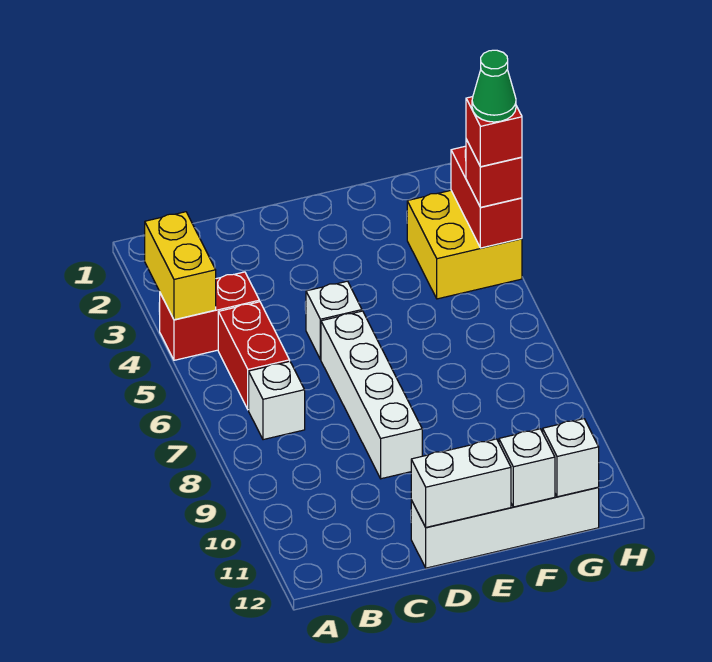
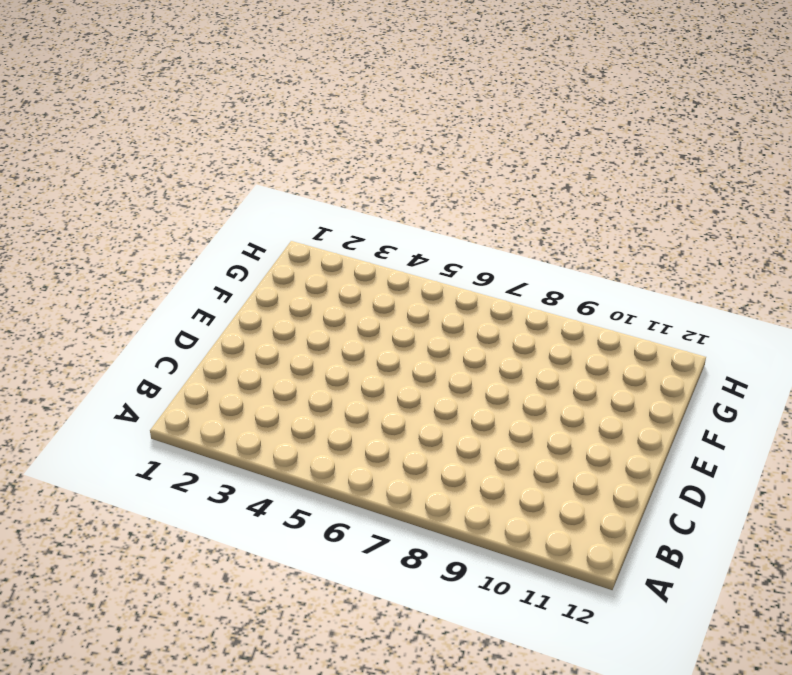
none -> red brick A4:B4 level 1
none -> red brick B5:B6 level 1
none -> white brick B7 level 1

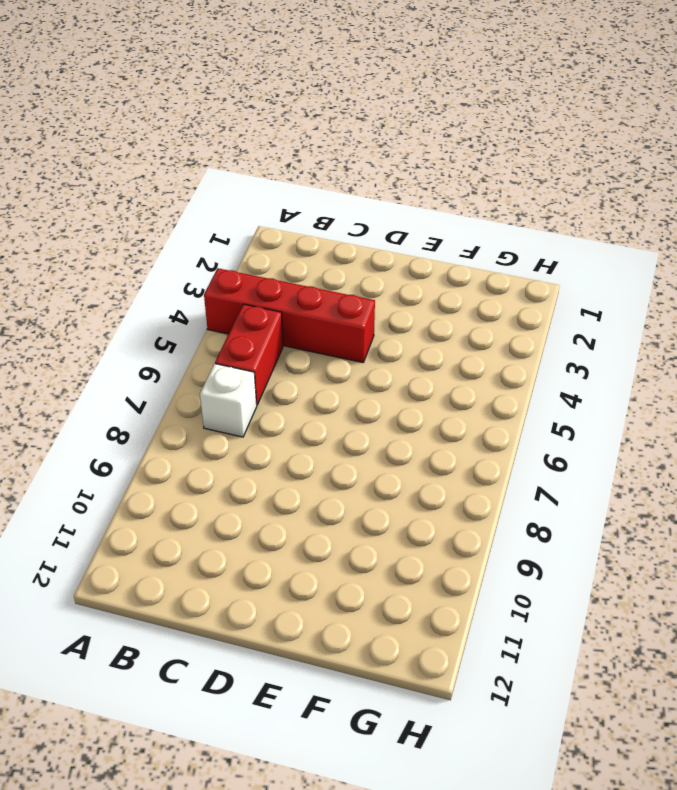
red brick A4:D4 level 1 -> red brick A4:B4 level 1
none -> white brick D5 level 1
none -> white brick D6:D9 level 1
none -> white brick D12:G12 level 1

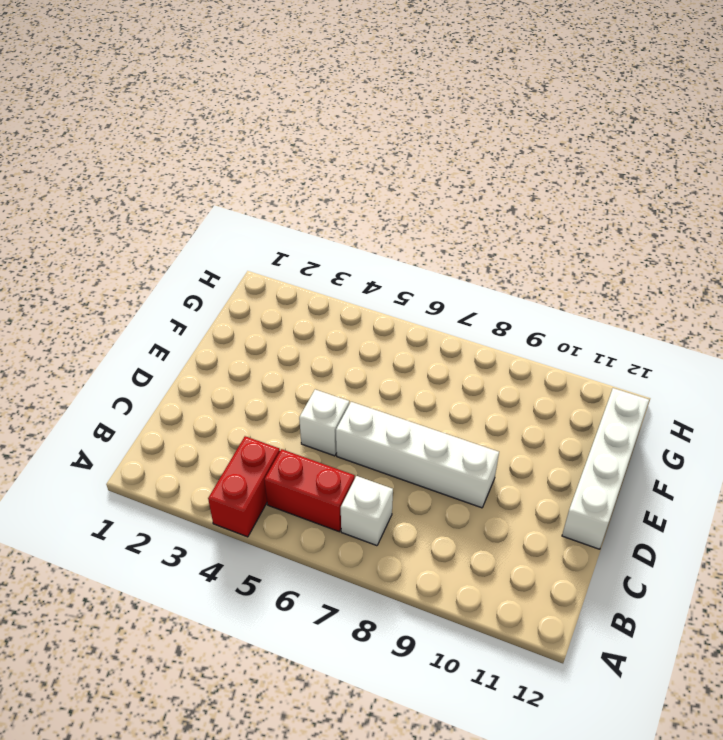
none -> yellow brick G3:H4 level 1
none -> yellow brick A3:A4 level 2
none -> white brick D12:E12 level 2

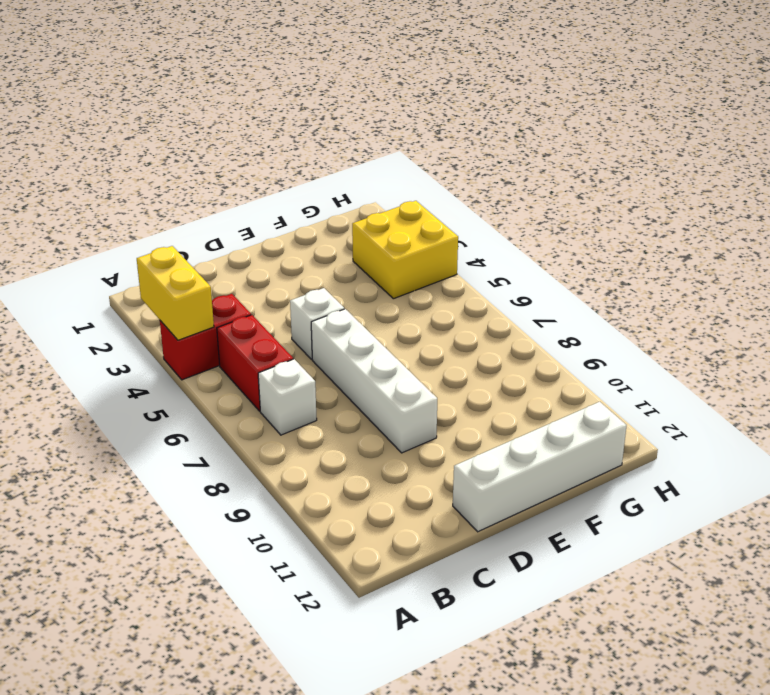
none -> white brick D12:E12 level 2
none -> white brick F12 level 2
none -> white brick G12 level 2

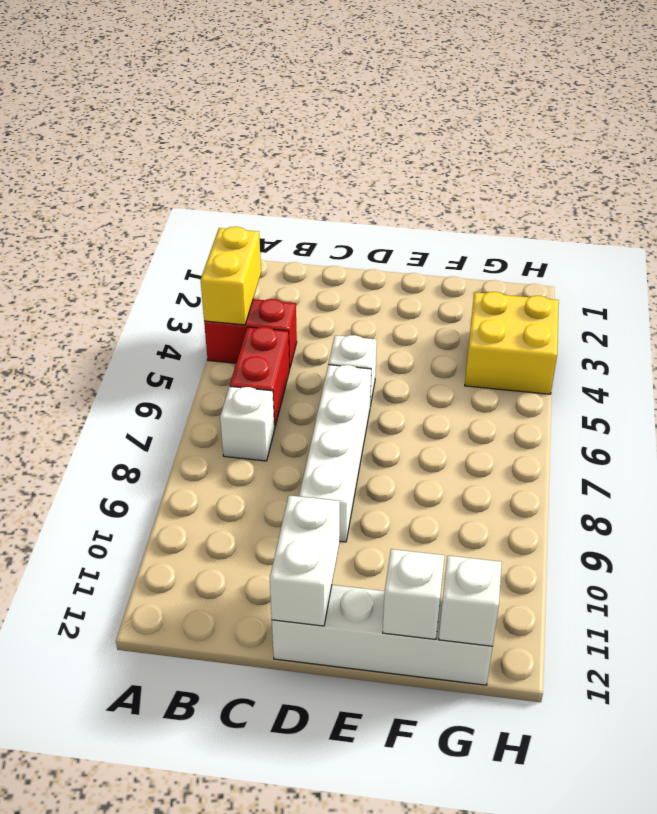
white brick D11:D12 level 2 -> white brick D12:E12 level 2
none -> red brick H3:H4 level 2
none -> red brick H4 level 3
none -> red brick H4 level 4

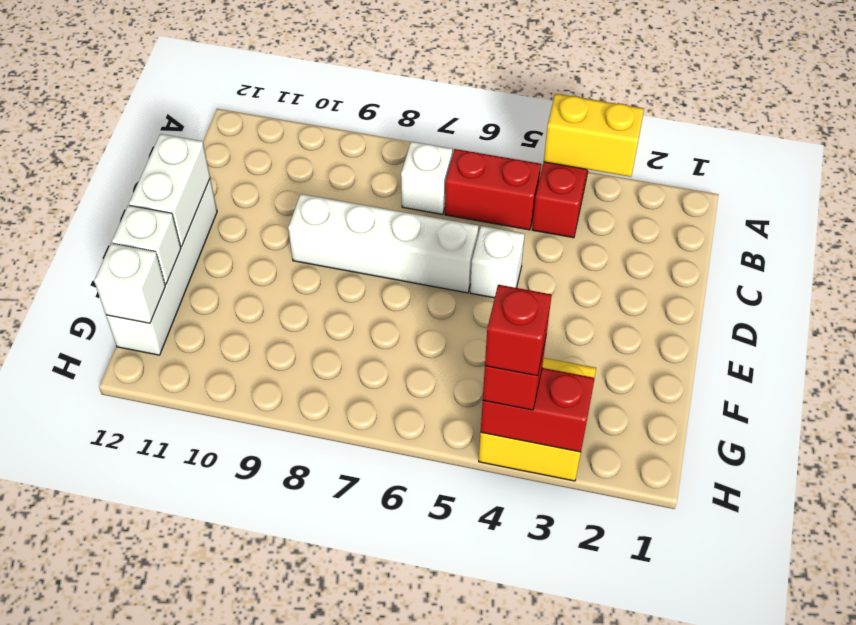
none -> green cone H4 level 5

